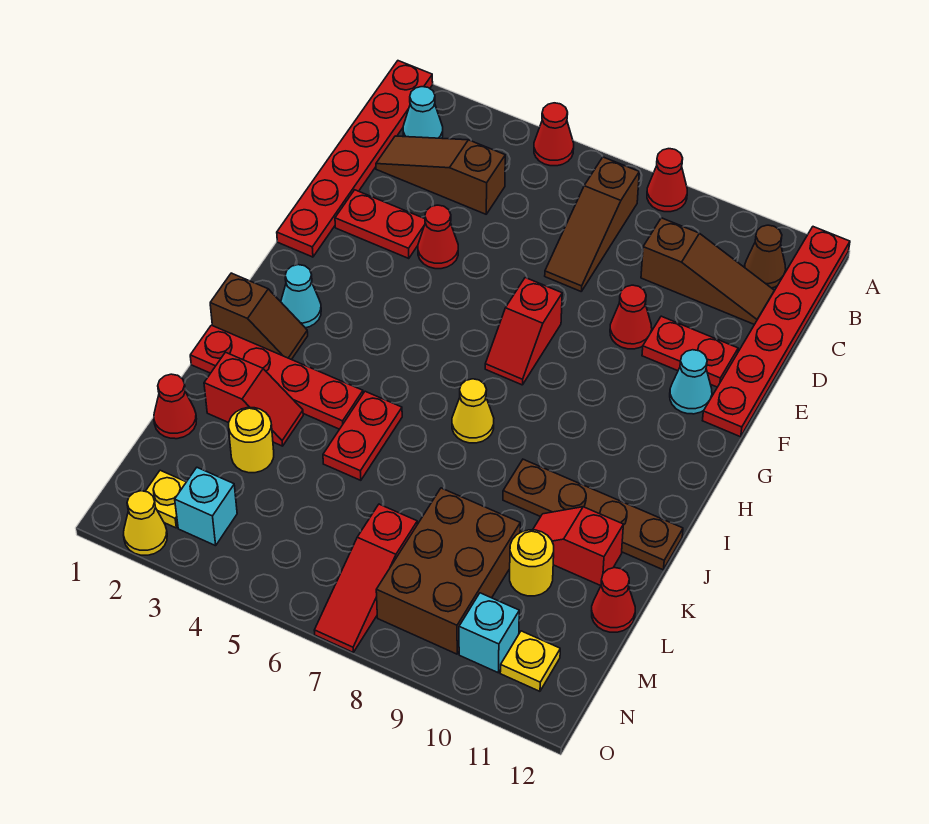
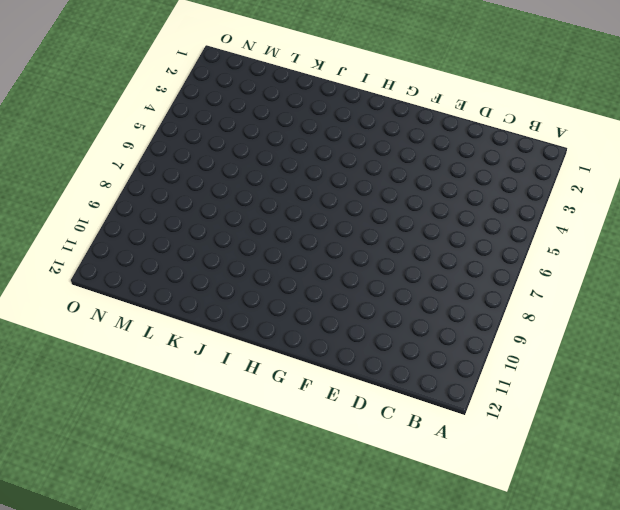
none -> red plate A1:F1 level 1
none -> red cone A5 level 1
none -> red cone A8 level 1
none -> red plate A12:F12 level 1

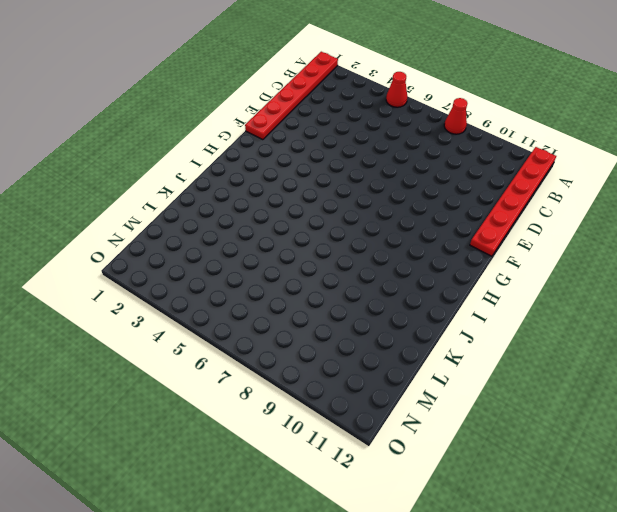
none -> cyan cone B2 level 1
none -> brown slope B7:D7 level 1 top B
none -> brown cone B11 level 1
none -> brown slope C2:C4 level 1 top 4

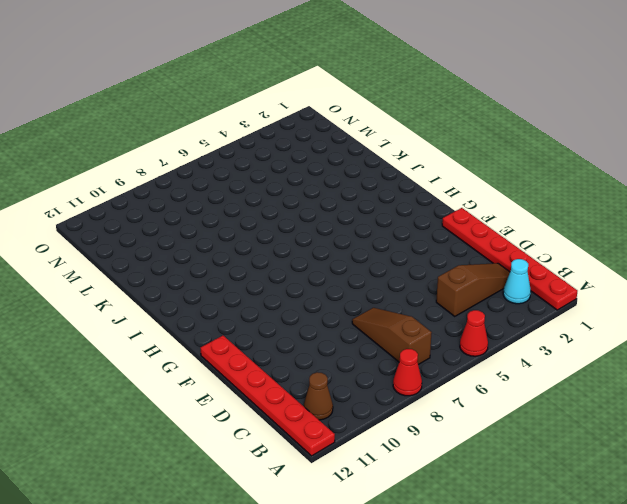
none -> brown slope C9:C11 level 1 top 9
none -> red plate E2:E3 level 1
none -> red cone E4 level 1
none -> red cone E9 level 1

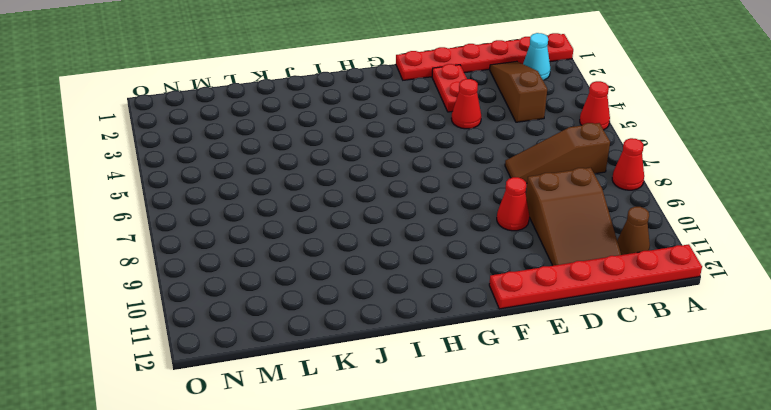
brown slope C9:D11 level 1 top 9 -> brown slope C9:C11 level 1 top 9
none -> red plate E10:E11 level 1
none -> red slope F7:G7 level 1 top F
none -> cyan cone F11 level 1
none -> cyan cone H2 level 1

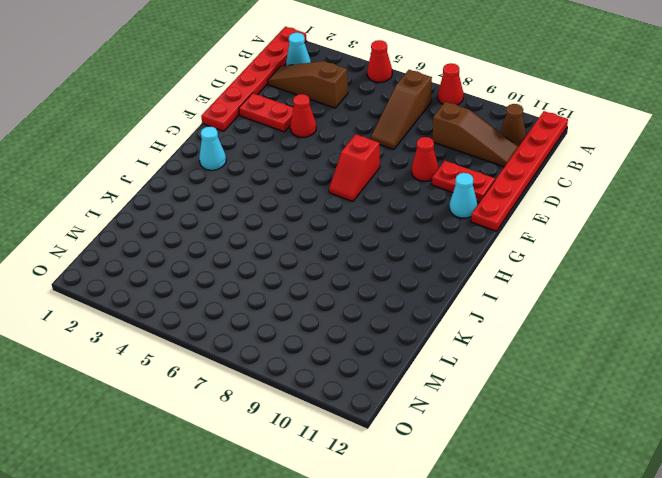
none -> brown slope I1:I2 level 1 top 1
none -> yellow cone I7 level 1
none -> red plate J1:J4 level 1
none -> red plate J5:K5 level 1

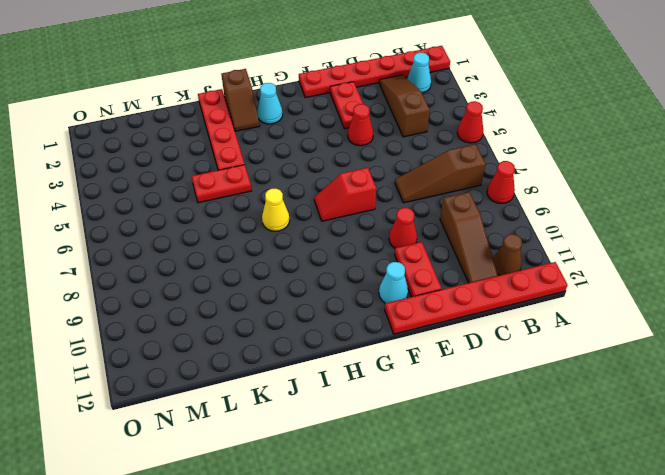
none -> brown plate J9:J12 level 1
none -> red slope K2:K3 level 1 top 2
none -> red slope K10:K11 level 1 top 11
none -> red cone L1 level 1

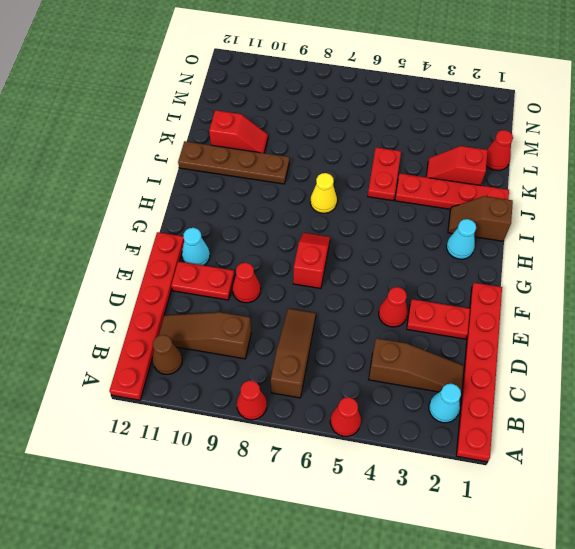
none -> yellow round brick L3 level 1
none -> brown brick L8:N9 level 1
none -> yellow round brick L10 level 1
none -> red cone L12 level 1

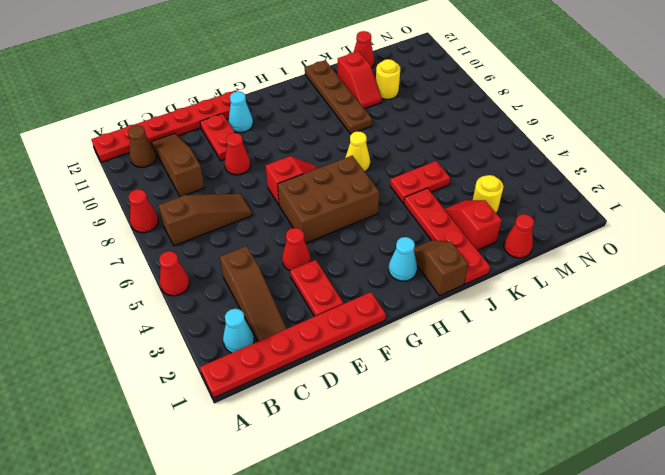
brown brick F5:H6 level 1 -> brown brick L8:N9 level 1
none -> red slope M7:O7 level 1 top M
none -> yellow plate N2 level 1
none -> cyan brick N3 level 1
none -> cyan brick N10 level 1

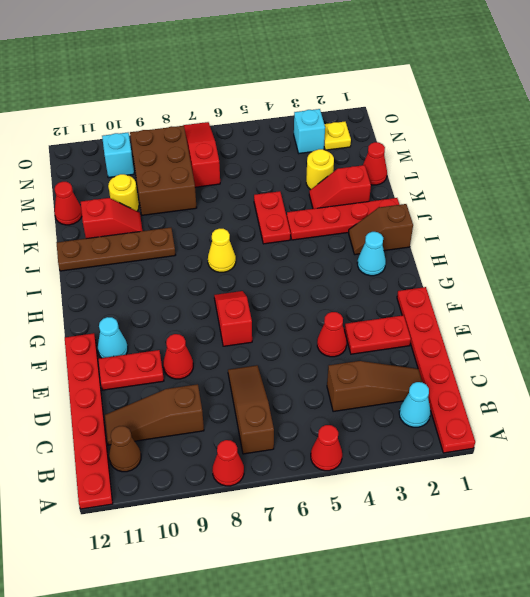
none -> yellow plate N11 level 1
none -> yellow cone O2 level 1

